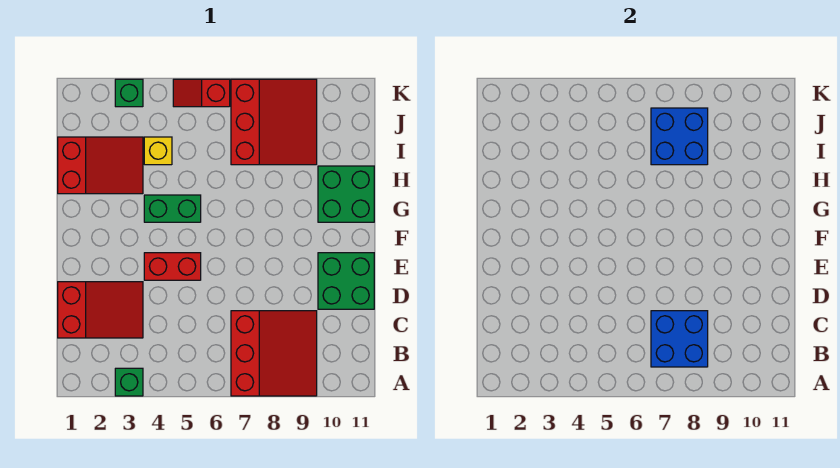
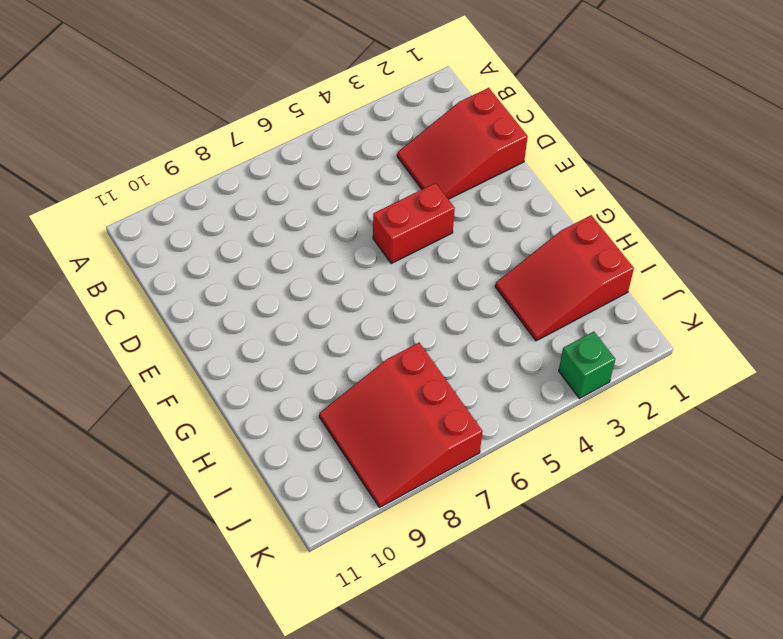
none -> green brick A3 level 1
none -> red slope A7:C9 level 1 top 7
none -> green brick D10:E11 level 1

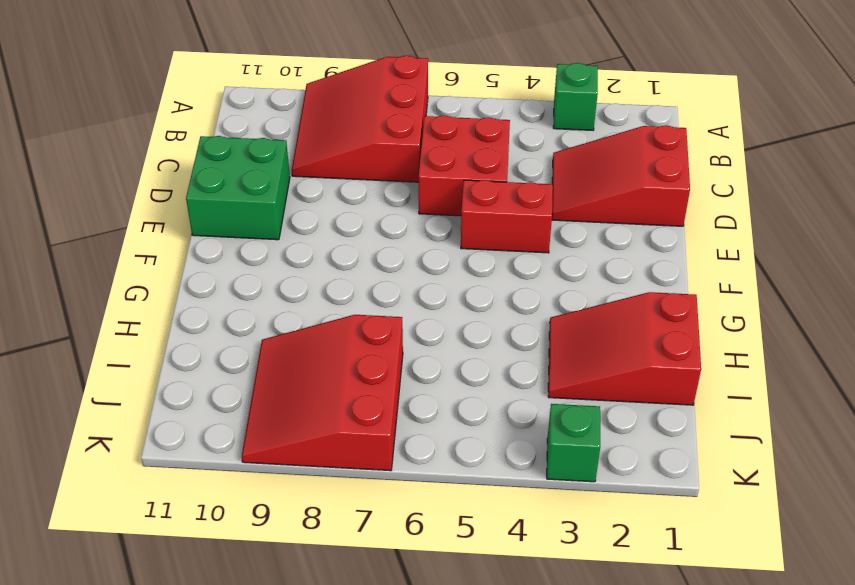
red brick C5:D6 level 1 -> none
none -> green brick G4:G5 level 1
none -> green brick G10:H11 level 1
none -> yellow brick I4 level 1

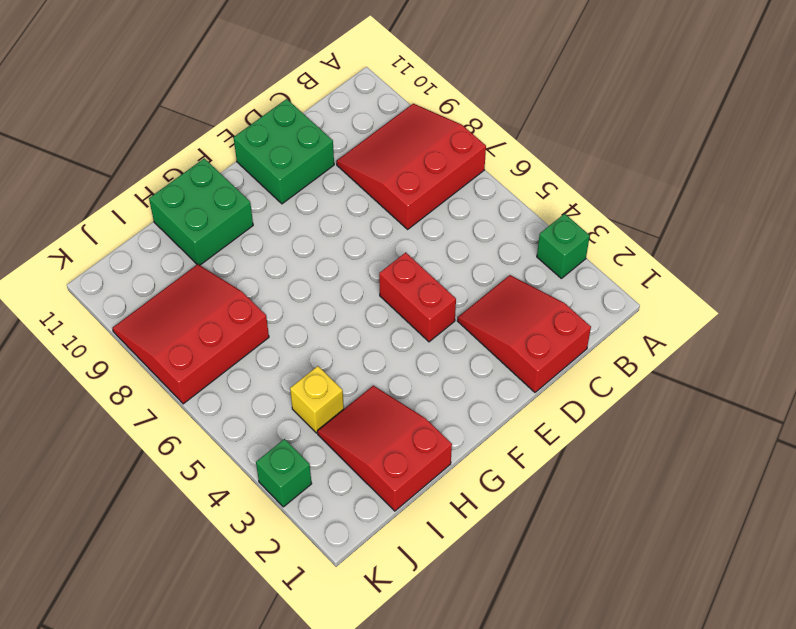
none -> green brick G4:G5 level 1
none -> red slope K5:K6 level 1 top 6
none -> blue brick B7:C8 level 2

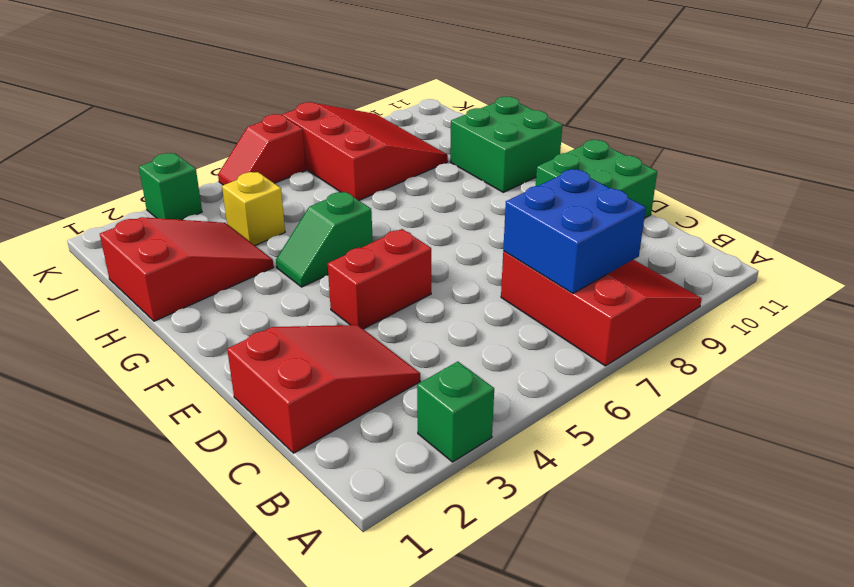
green slope G4:G5 level 1 top 5 -> green brick G4:G5 level 1
none -> blue brick I7:J8 level 2

